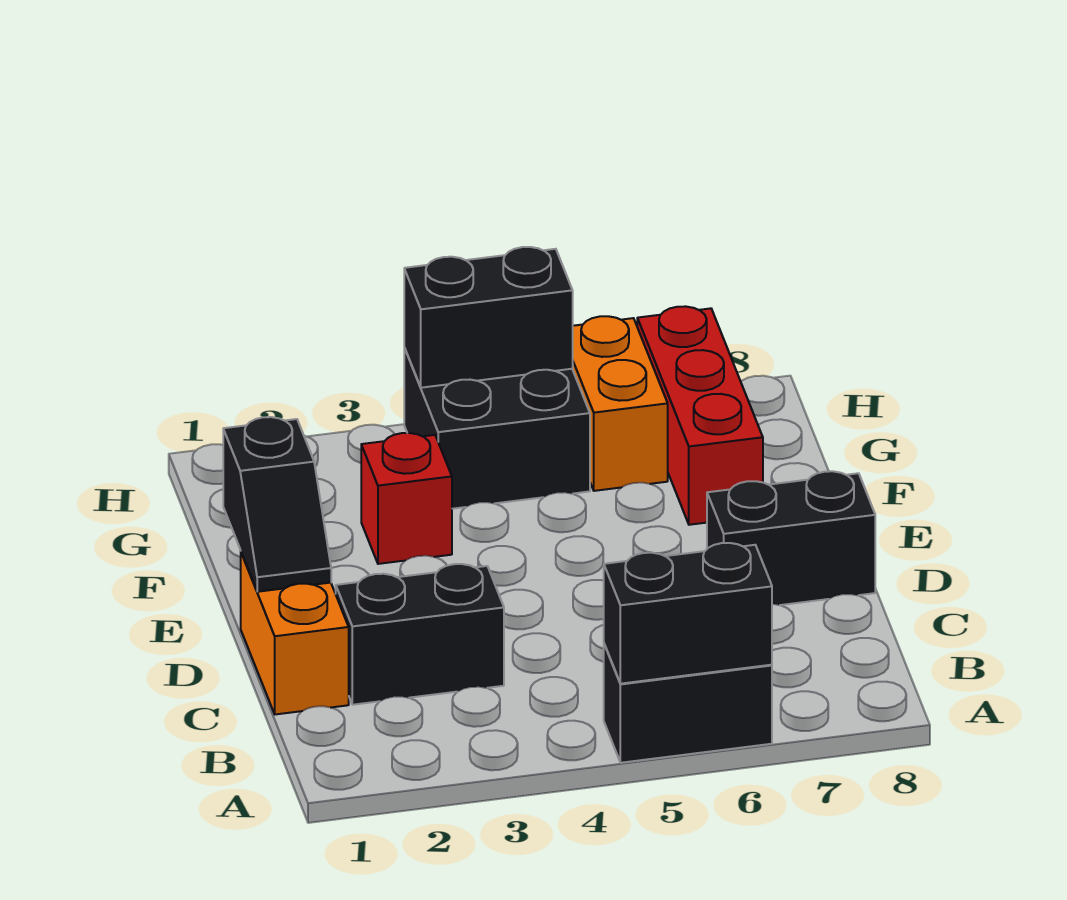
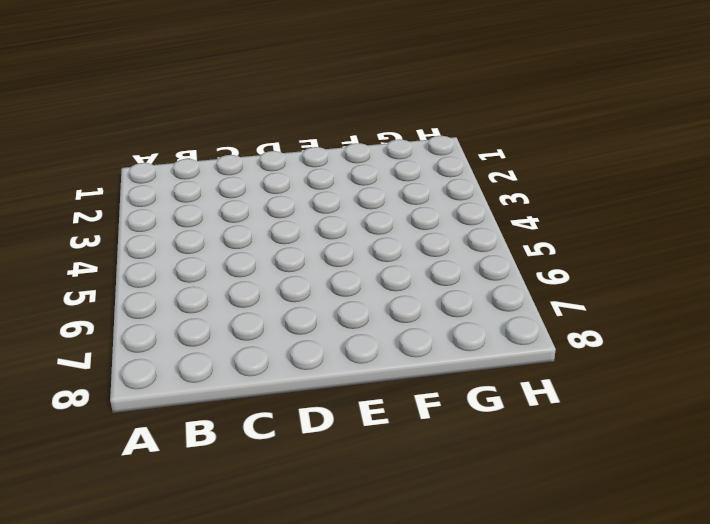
none -> black brick A5:A6 level 1
none -> orange brick C1:D1 level 1

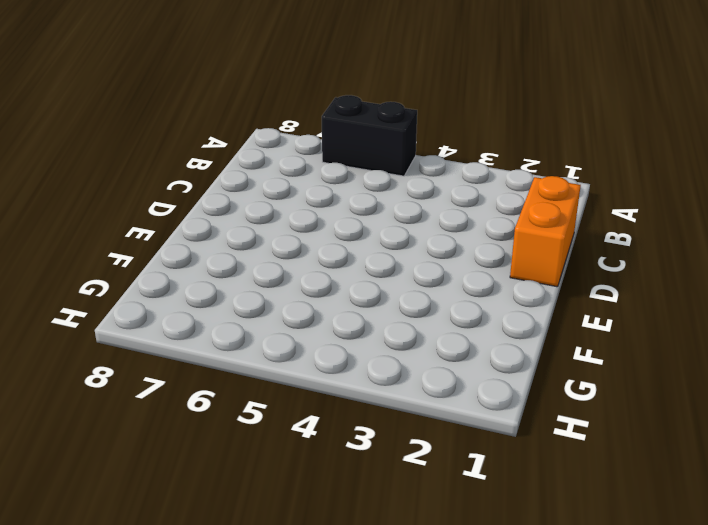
none -> black brick C2:C3 level 1
none -> black brick D7:D8 level 1

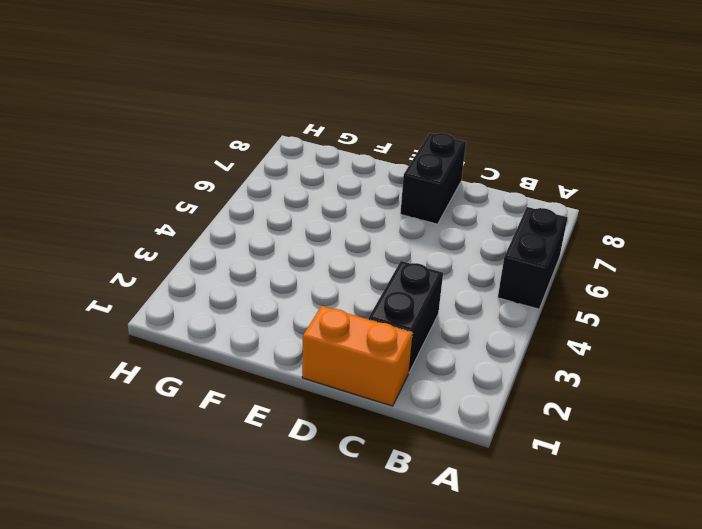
none -> red brick F3 level 1
none -> red brick F7:H7 level 1

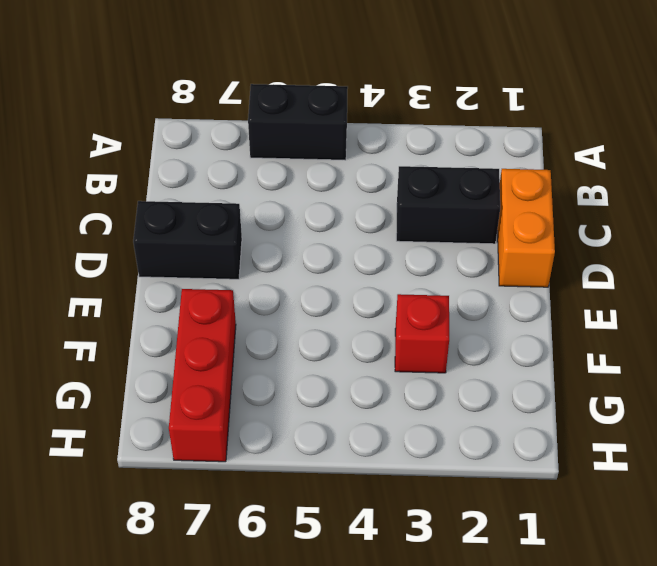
none -> black brick G4:H5 level 1
none -> orange brick G6:H6 level 1

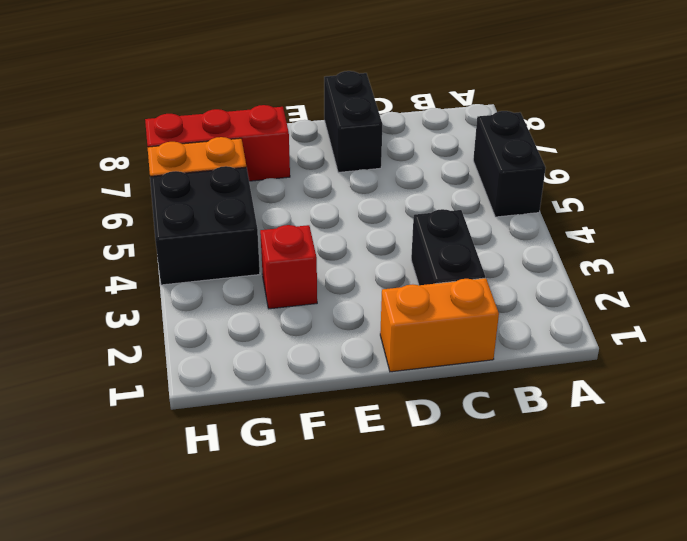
none -> black brick A5:A6 level 2
none -> black slope D1:E1 level 2 top E

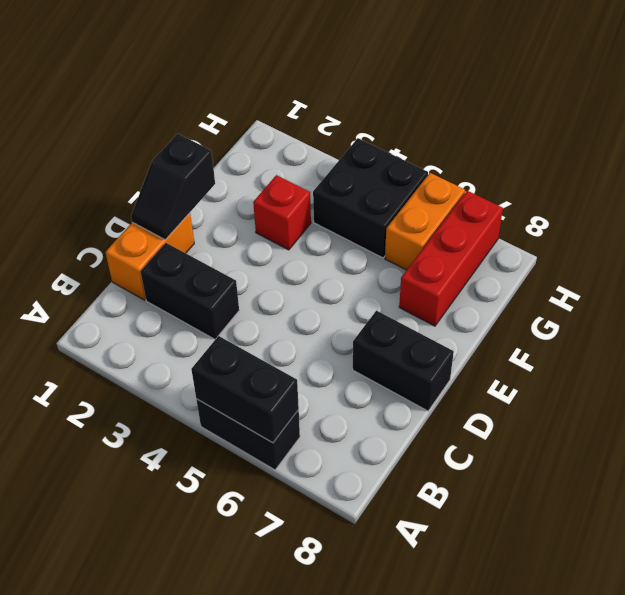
none -> black brick H4:H5 level 2

